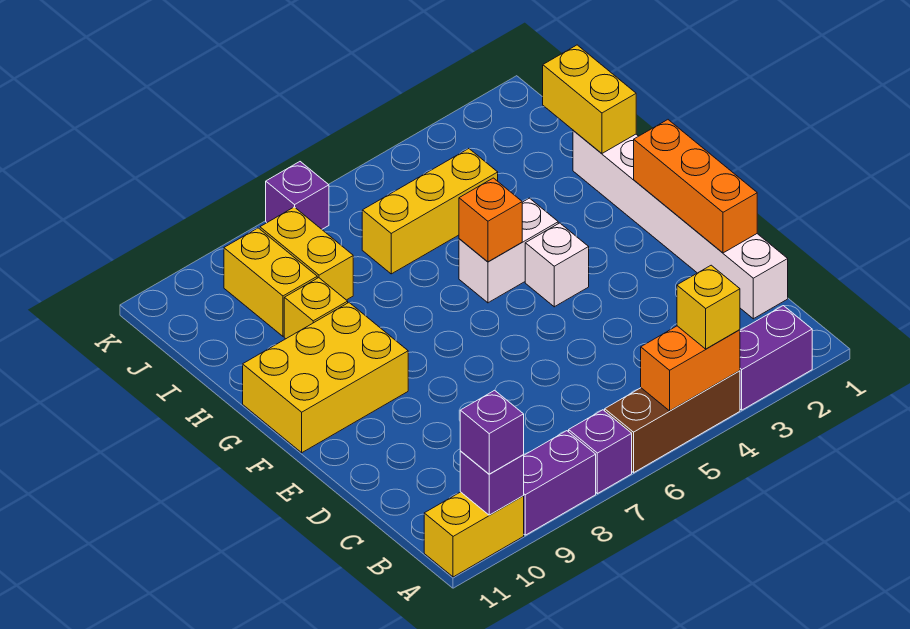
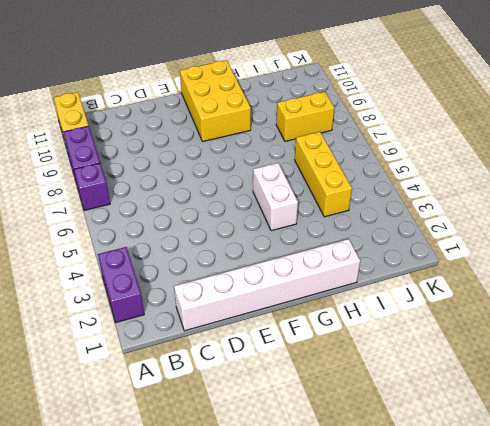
none -> brown brick A4:A6 level 1
none -> white brick F4 level 1
none -> yellow brick H9 level 1

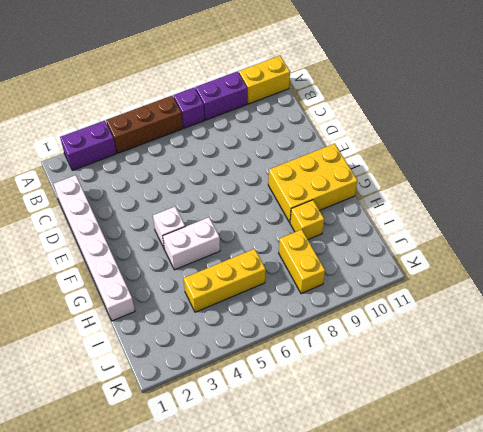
none -> yellow brick I9:J9 level 1
none -> purple brick K7 level 1
none -> orange brick A4:A5 level 2

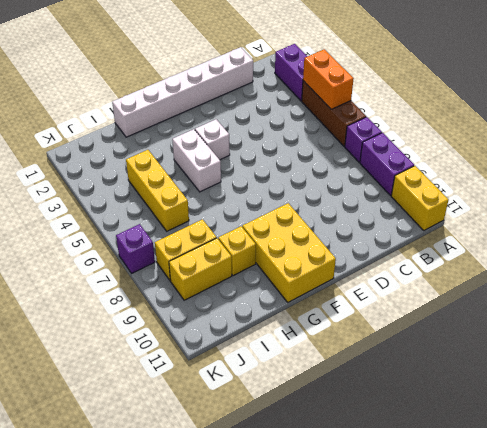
none -> purple brick A10 level 2
none -> orange brick D1:F1 level 2
none -> orange brick G5 level 2

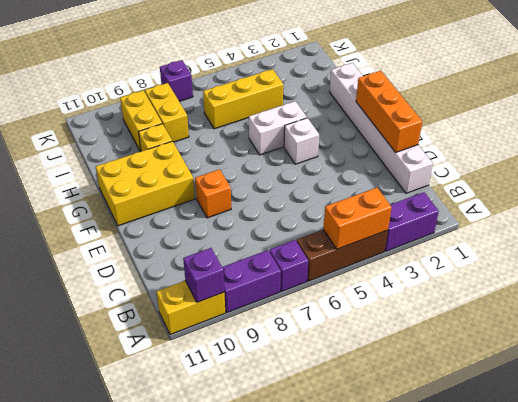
orange brick E8 level 1 -> orange brick G5 level 2
none -> yellow brick H1:I1 level 2
none -> yellow brick A4 level 3
none -> purple brick A10 level 3

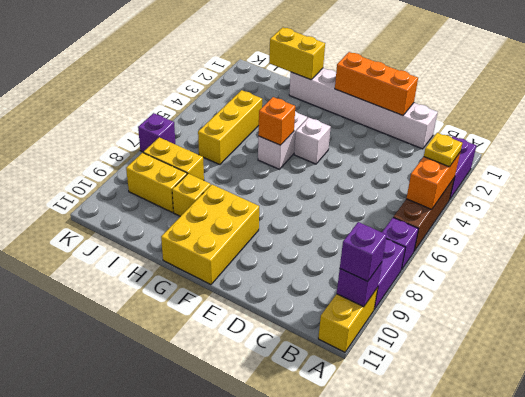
yellow plate A4 level 3 -> yellow brick A4 level 3

